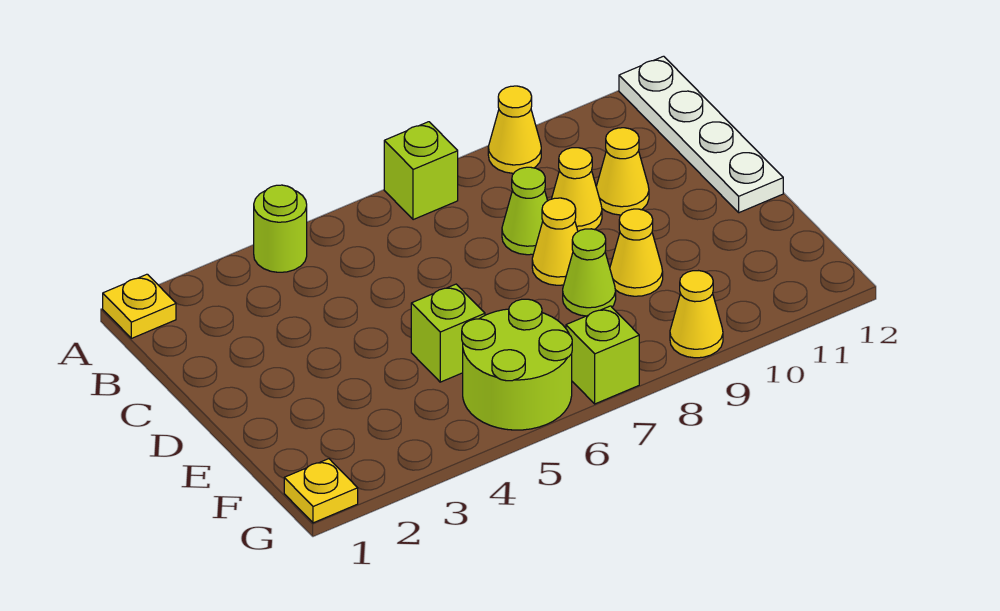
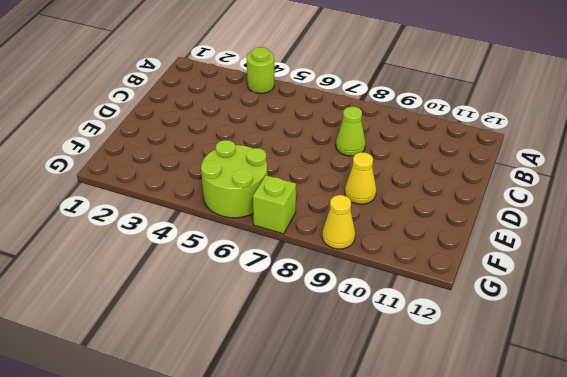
none -> yellow plate A1 level 1
none -> lime brick A7 level 1
none -> yellow cone A9 level 1

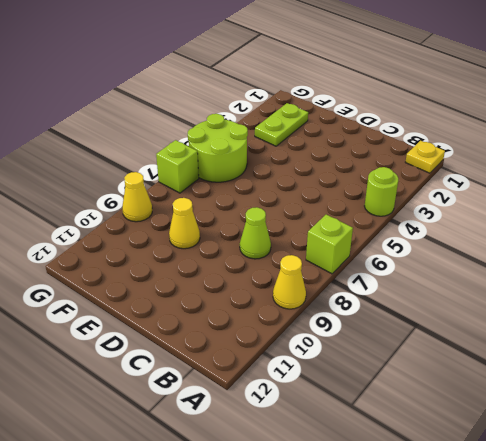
lime plate F2:F3 level 1 -> none
none -> white plate A12:D12 level 1
none -> yellow cone C9 level 1
none -> yellow cone C10 level 1

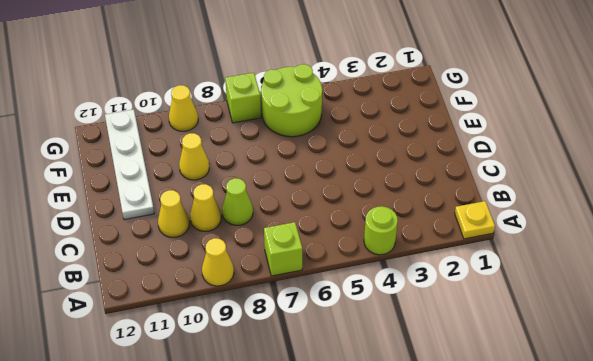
white plate D11:G11 level 1 -> white plate A12:D12 level 1
none -> yellow cone D8 level 1
none -> lime brick E5 level 1
none -> lime cone E8 level 1

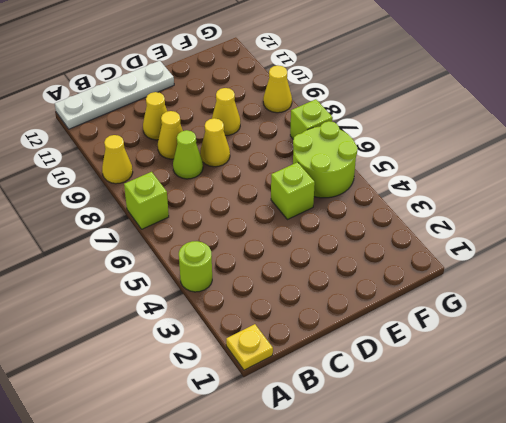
none -> lime cone E8 level 1
none -> yellow plate G1 level 1

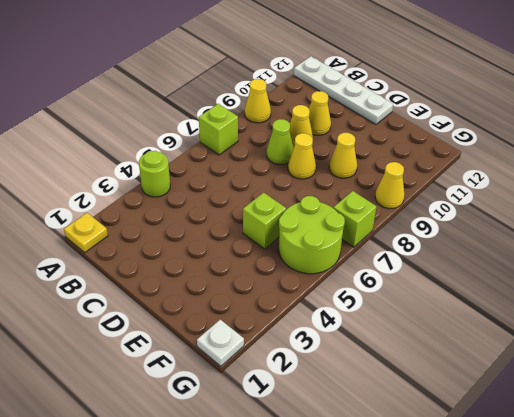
white plate G1 level 1 -> yellow plate G1 level 1
none -> lime cone E8 level 1

